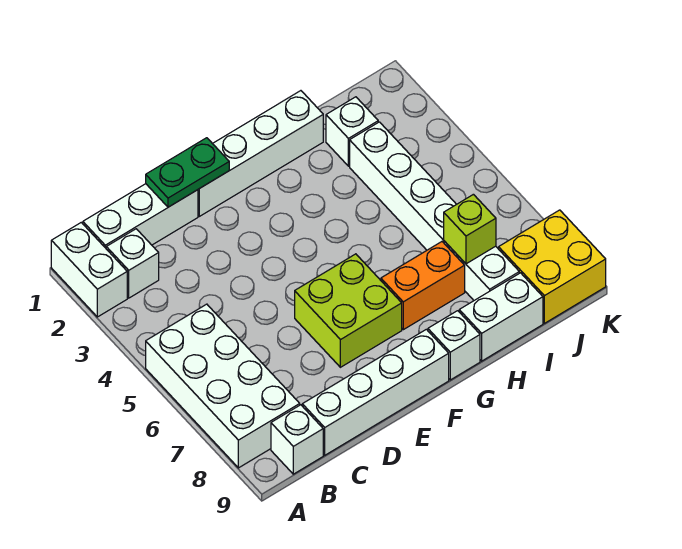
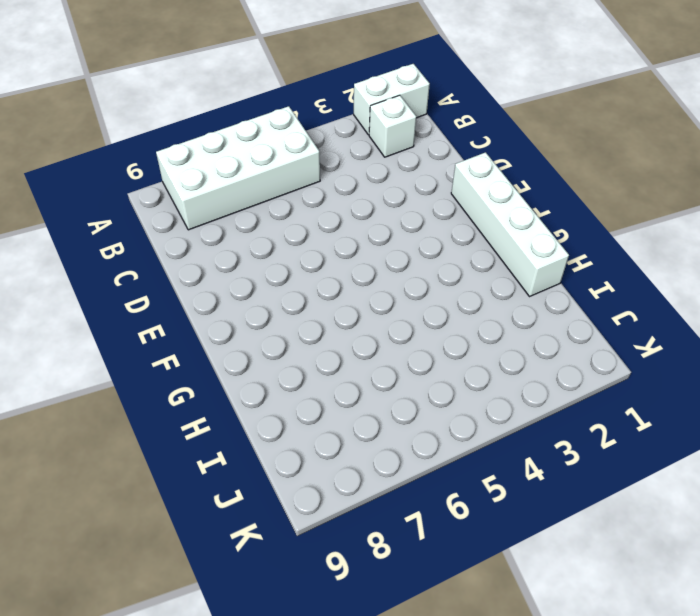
none -> white brick B1:D1 level 1
none -> white brick B9 level 1
none -> white brick C9:F9 level 1

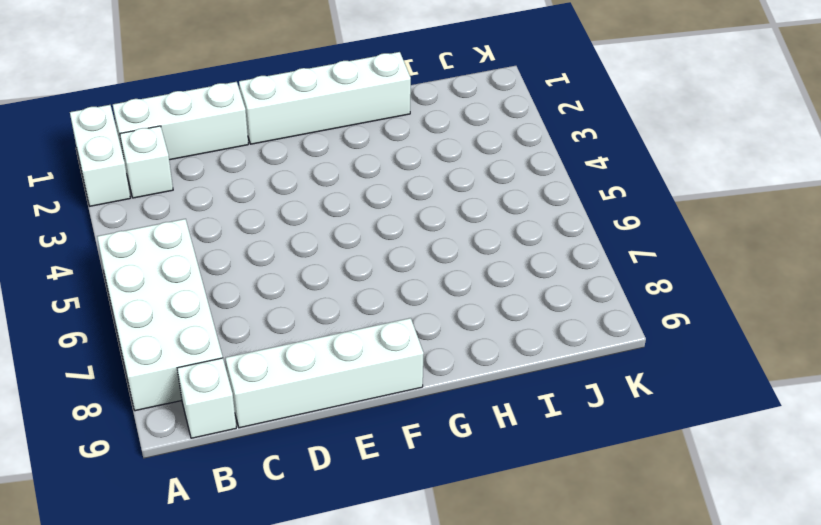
none -> lime brick E6:F7 level 1
none -> orange brick G7:H7 level 1
none -> white brick G9 level 1

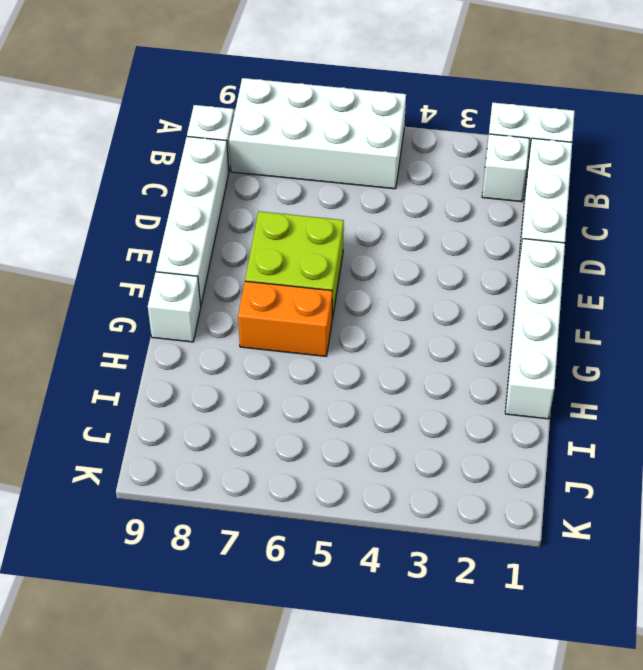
orange brick G6:G7 level 1 -> orange brick G7:H7 level 1
none -> white brick H9:I9 level 1
none -> white brick I2 level 1
none -> white brick I3:I8 level 1

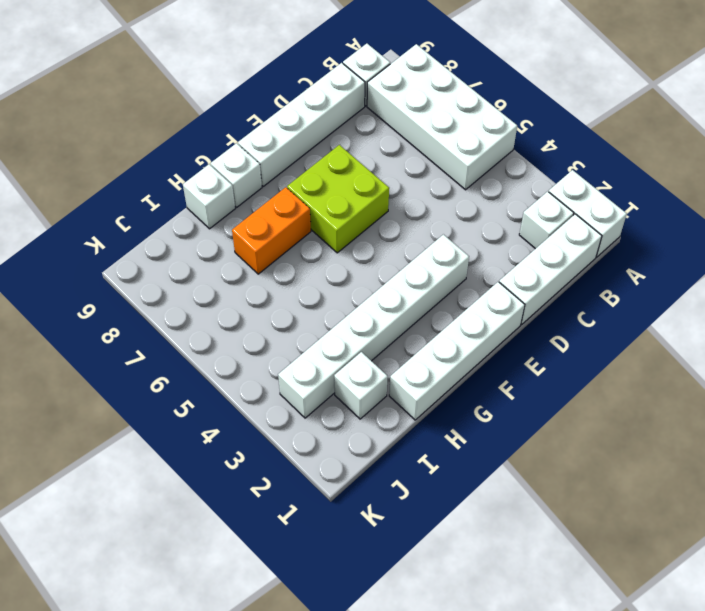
white brick E3:J3 level 1 -> white brick I3:I8 level 1
white brick H9 level 1 -> white brick H9:I9 level 1
none -> yellow brick J8:K9 level 1
none -> green plate D1:E1 level 2
none -> lime brick I7 level 2

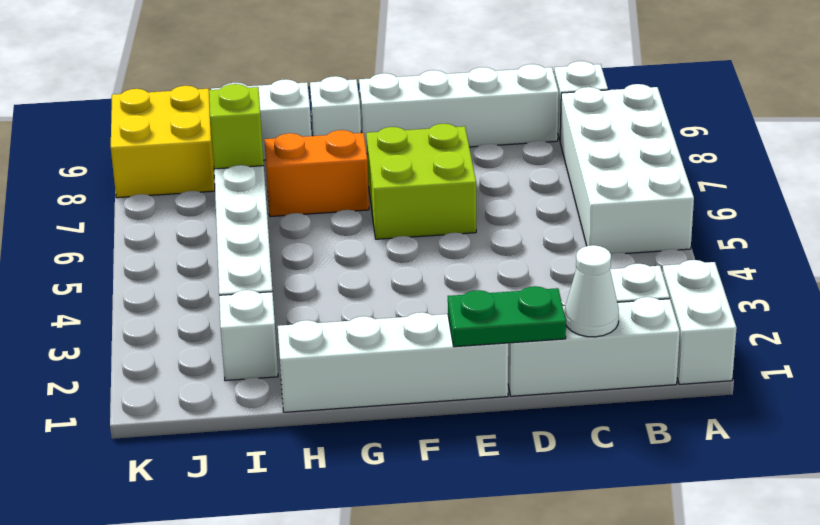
white cone C1 level 2 -> none

